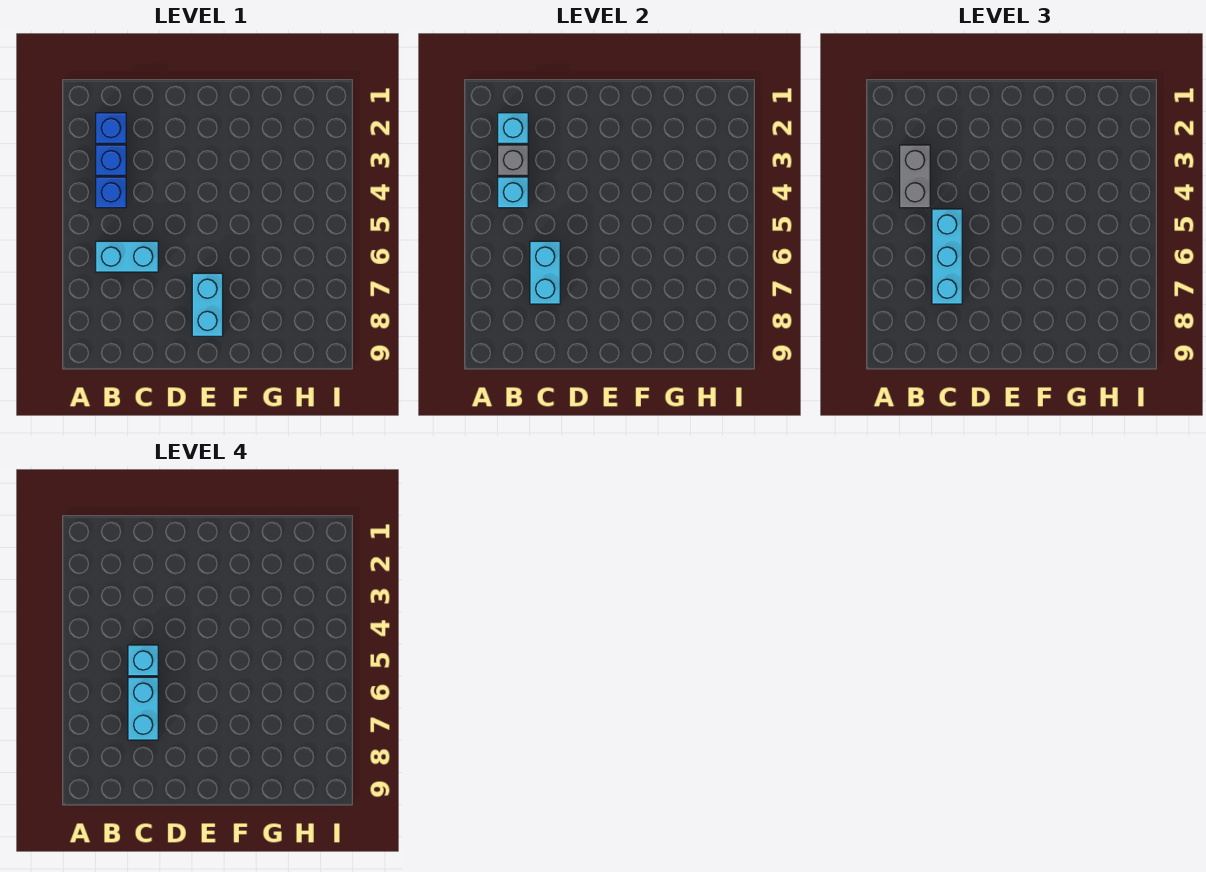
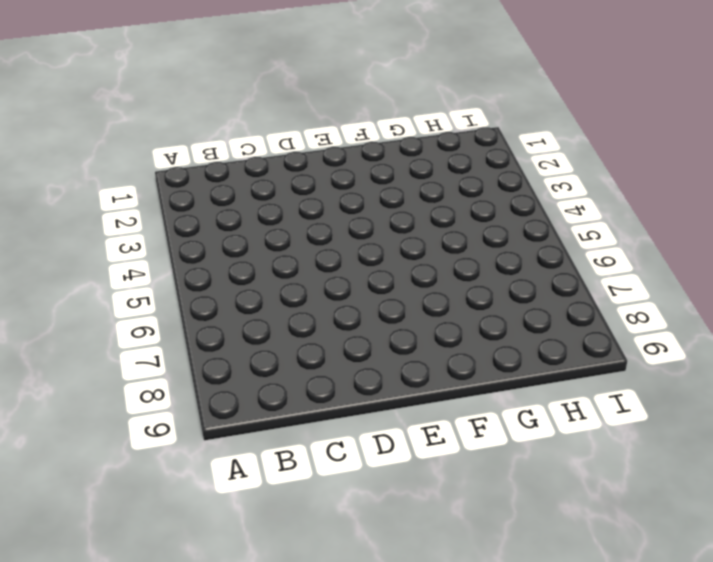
none -> blue brick B2 level 1
none -> blue brick B3 level 1
none -> blue brick B4 level 1

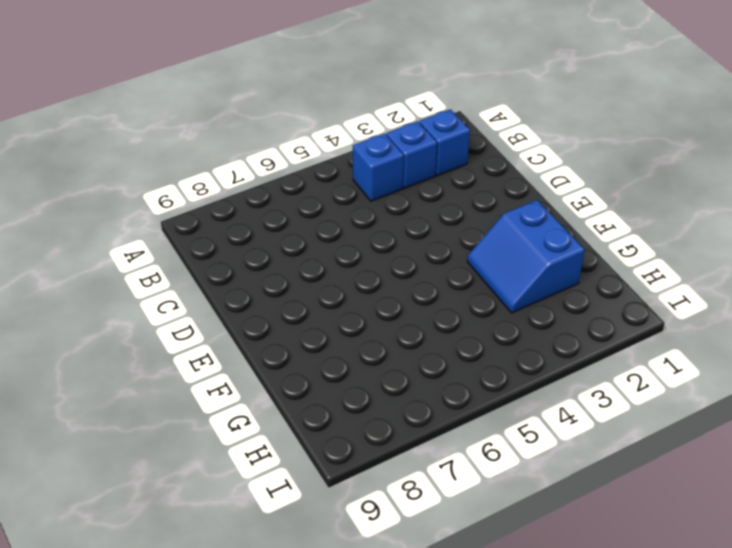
blue slope F2:G3 level 1 top 2 -> none
none -> cyan brick B6:C6 level 1
none -> cyan brick E7:E8 level 1
none -> cyan brick B2 level 2

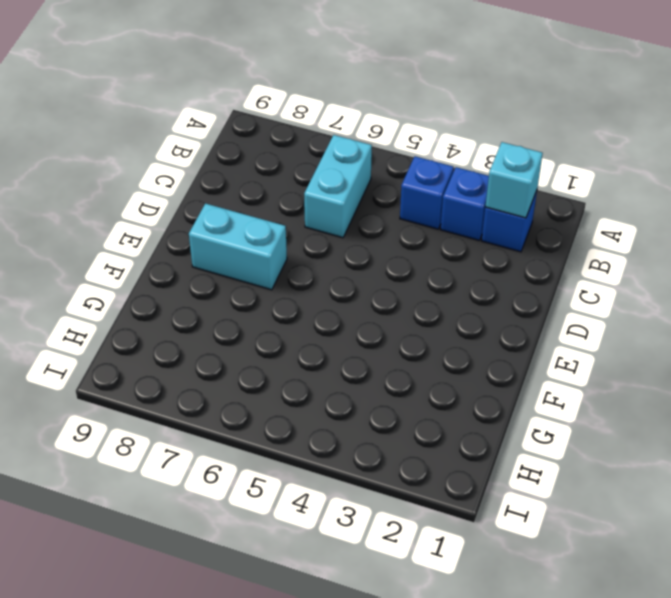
none -> grey brick B3 level 2
none -> cyan brick B4 level 2
none -> cyan brick C6:C7 level 2

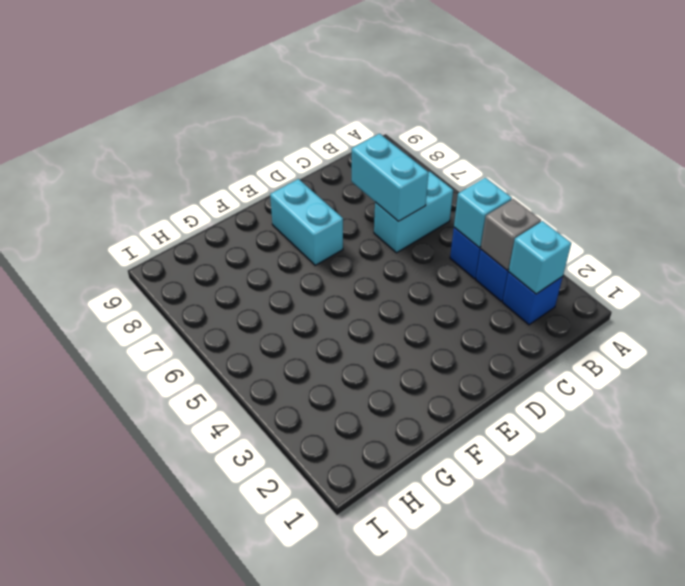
none -> grey brick B3:B4 level 3
none -> cyan brick C5:C7 level 3
none -> cyan brick C5 level 4

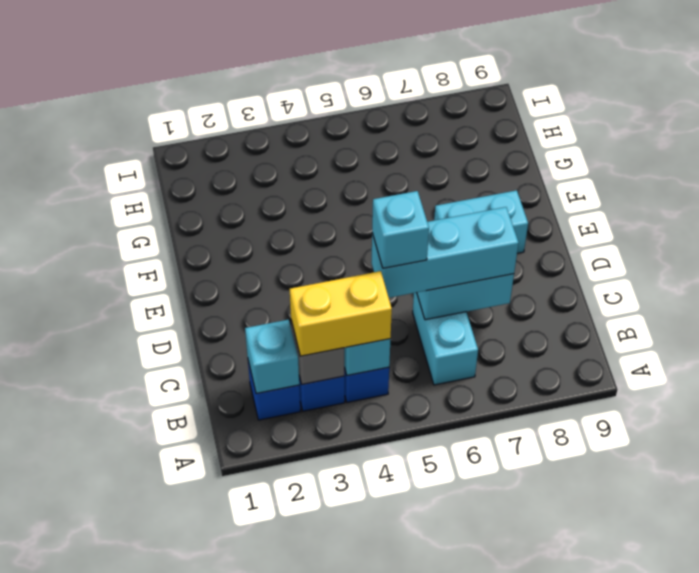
yellow brick B3:B4 level 3 -> grey brick B3:B4 level 3
none -> cyan brick C6:C7 level 4

